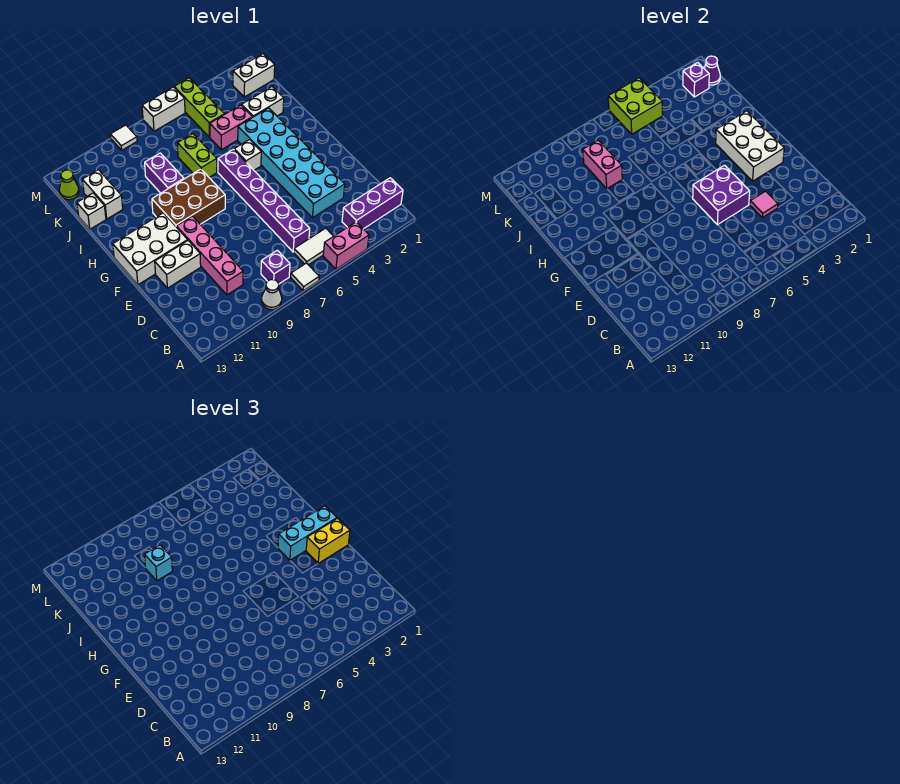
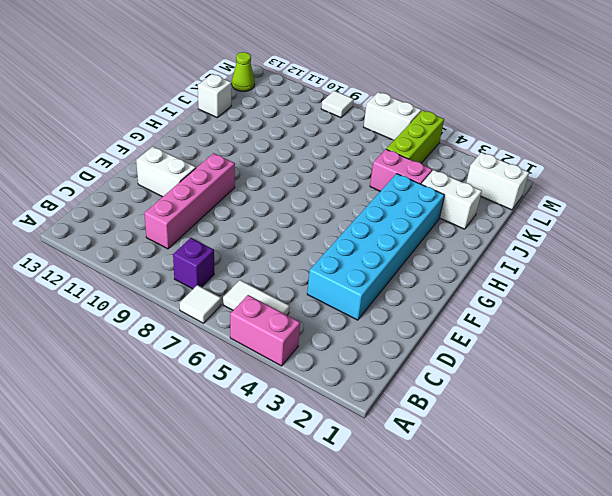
none -> white cone A9 level 1
none -> purple brick B1:B3 level 1
none -> purple brick C6:H6 level 1
none -> white brick F11:G13 level 1

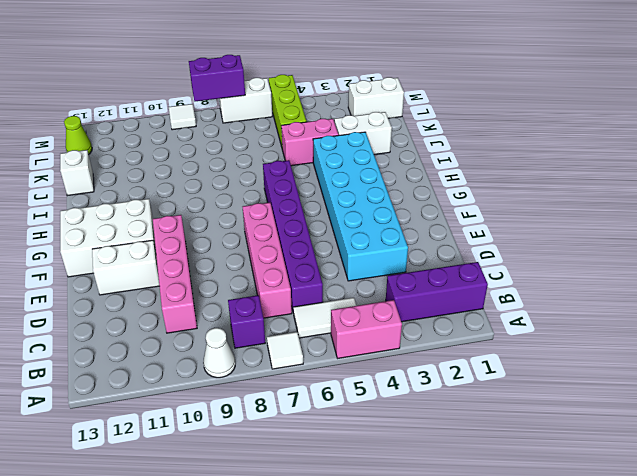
pink brick C7:F7 level 1 -> none
purple brick M7:M8 level 2 -> purple brick I9:J9 level 1
none -> brown brick G8:H10 level 1
none -> white brick H5 level 1
none -> lime brick I7:J7 level 1
none -> white brick J12:K12 level 1

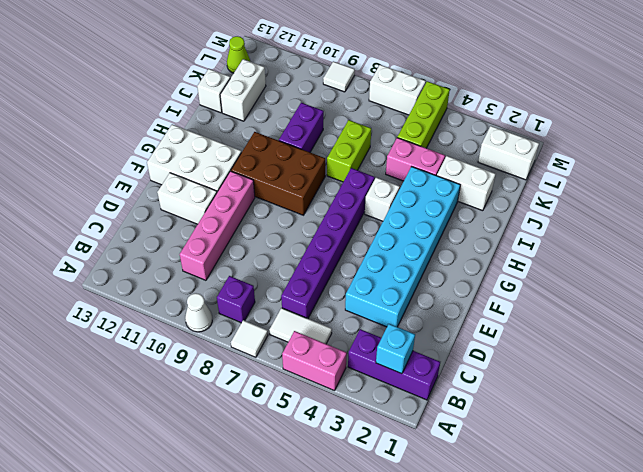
cyan brick B2 level 2 -> cyan brick J9 level 3
none -> pink tile D4 level 2
none -> purple brick E5:F6 level 2
none -> white brick F2:H3 level 2
none -> pink brick J9:K9 level 2

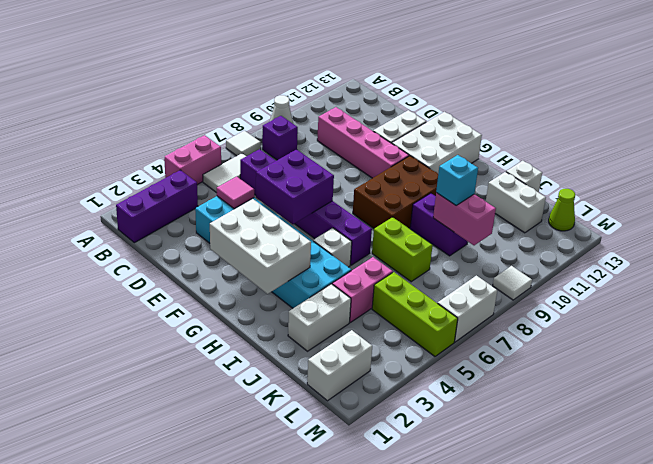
none -> purple cone L1 level 2
none -> purple brick L2 level 2
none -> lime brick L5:M6 level 2
none -> yellow brick F1:F2 level 3

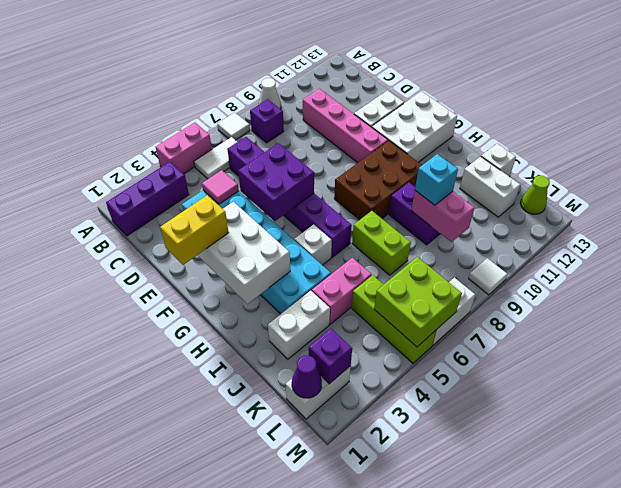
none -> cyan brick G1:G3 level 3

